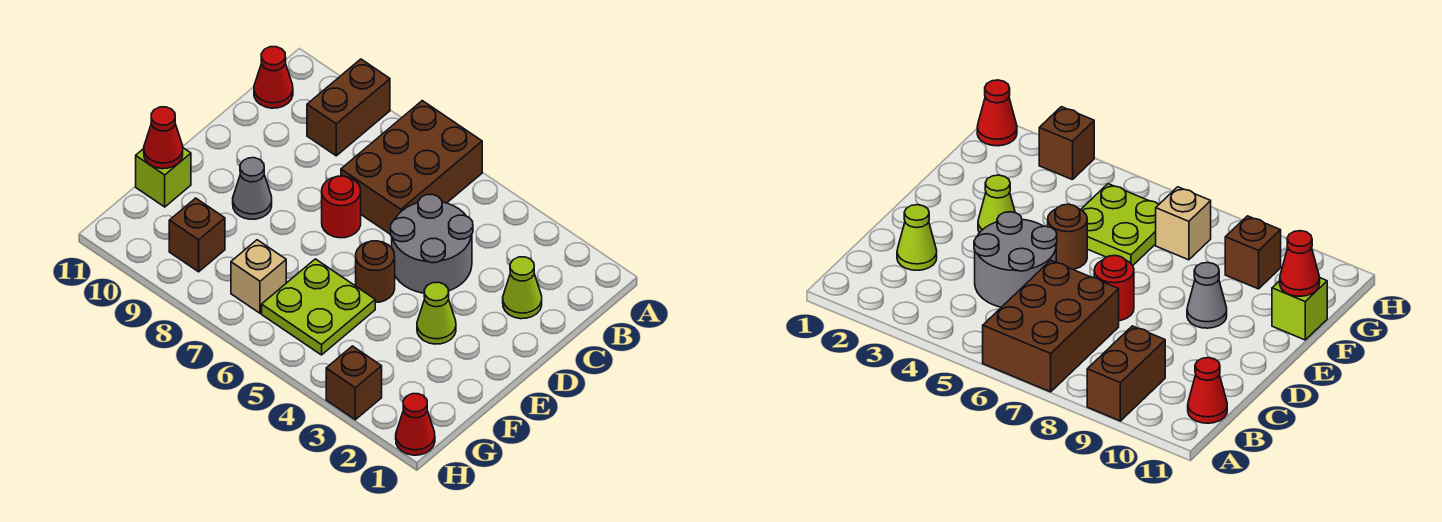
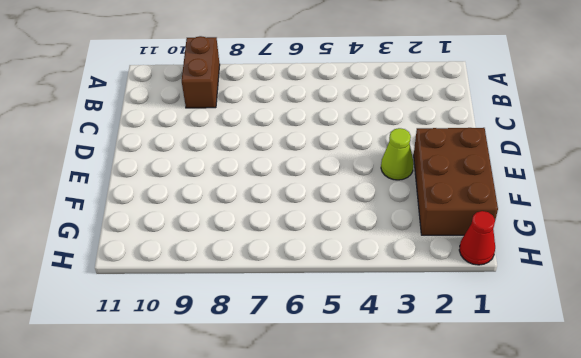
brown brick E1:G2 level 1 -> brown brick A6:C7 level 1
none -> red cone B11 level 1
none -> lime cone C2 level 1
none -> grey round brick C4:D5 level 1

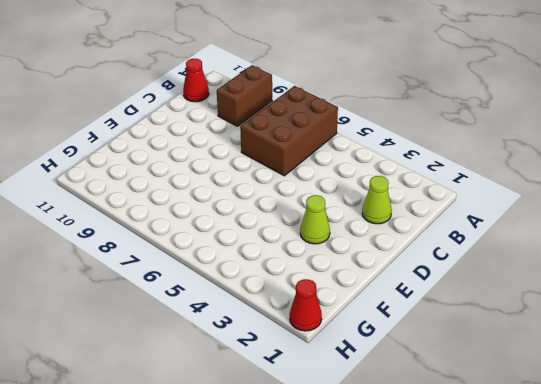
none -> grey round brick C4:D5 level 1
none -> red round brick D7 level 1
none -> brown round brick E5 level 1

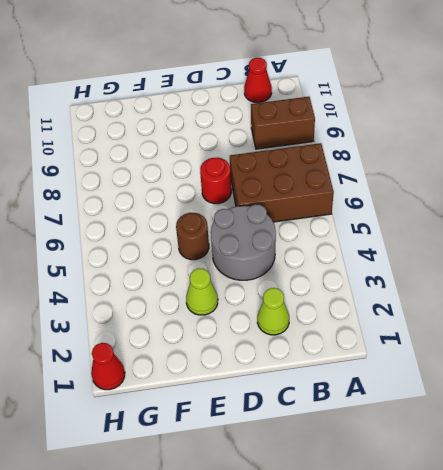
none -> grey cone E9 level 1
none -> lime plate F5:G6 level 1
none -> lime brick F11 level 1

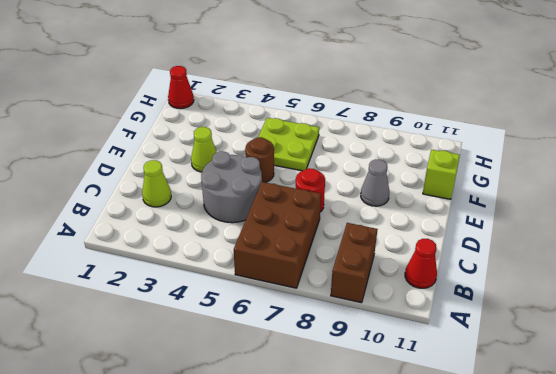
none -> tan brick G7 level 1
none -> brown brick G9 level 1
none -> brown brick H3 level 1

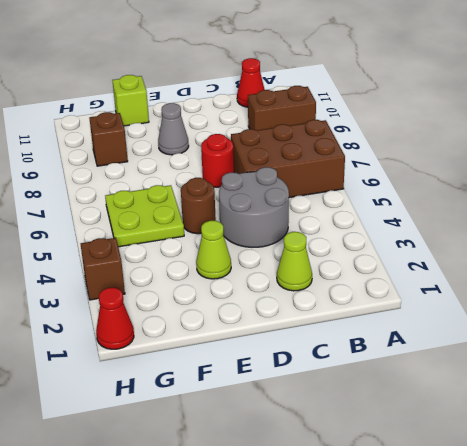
none -> tan brick G7 level 1
none -> red cone F11 level 2

